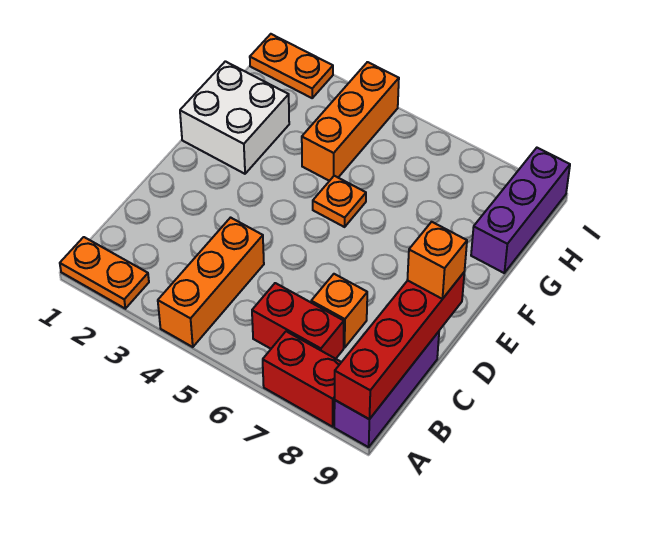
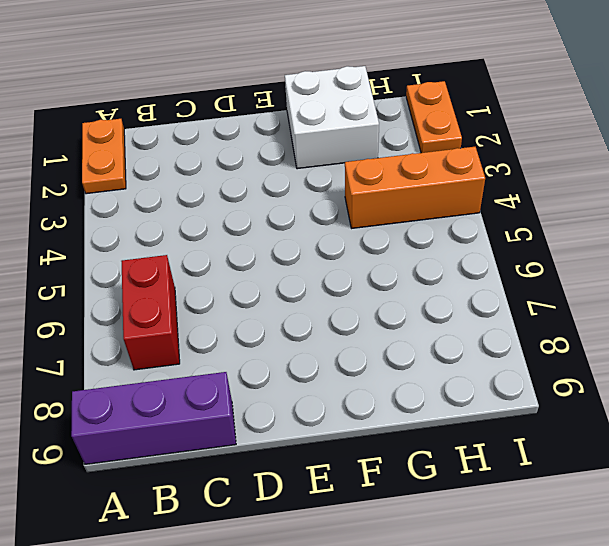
none -> orange brick A4:C4 level 1
none -> red brick A7:A8 level 1
none -> orange brick C7 level 1

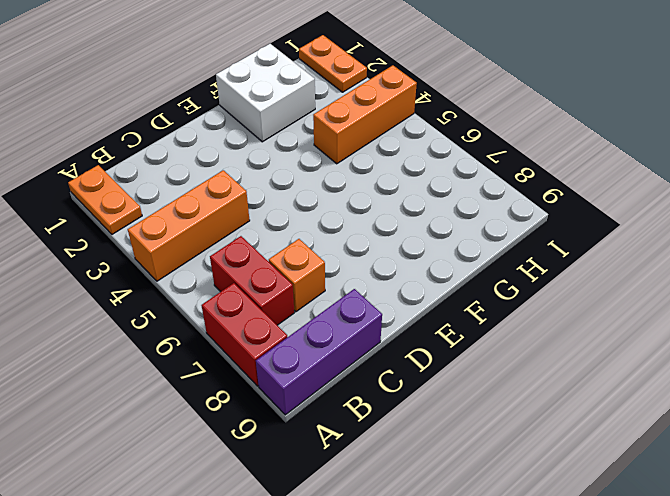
none -> orange plate F5 level 1
none -> purple brick G9:I9 level 1
none -> red brick A9:D9 level 2

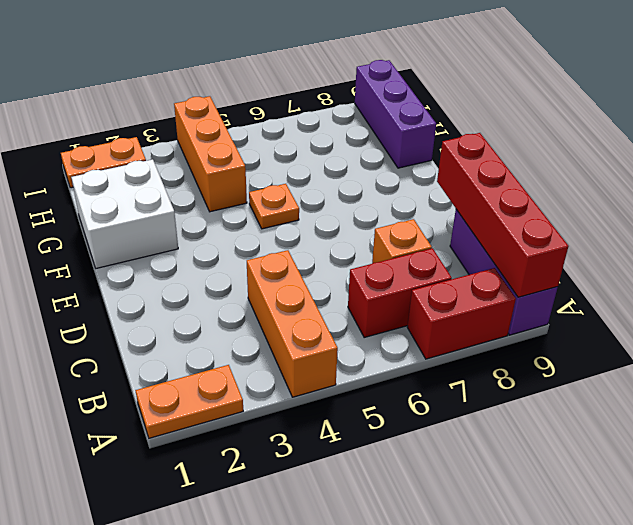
none -> orange brick D9 level 3

